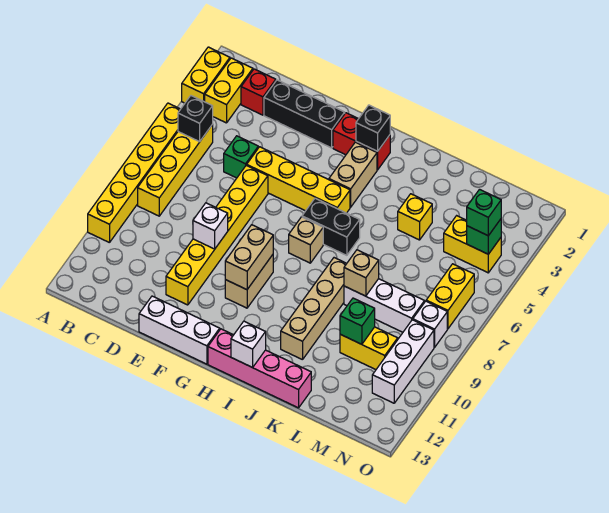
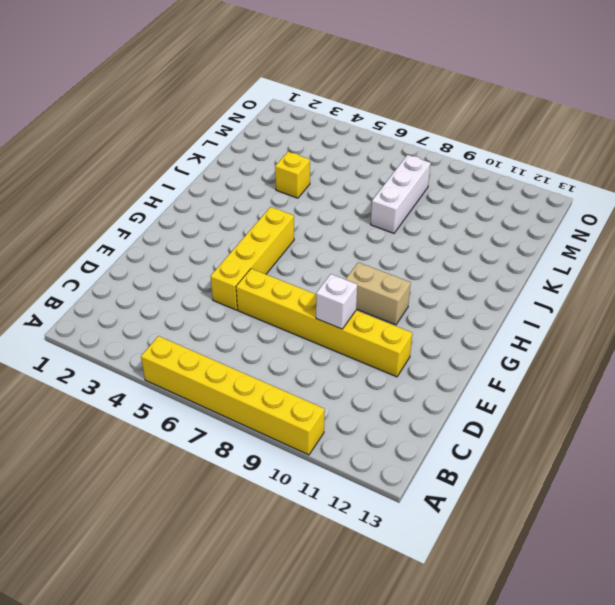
none -> yellow brick A2:A3 level 1
none -> yellow brick B2:B3 level 1
none -> yellow brick B5:B8 level 1
none -> red brick C2 level 1

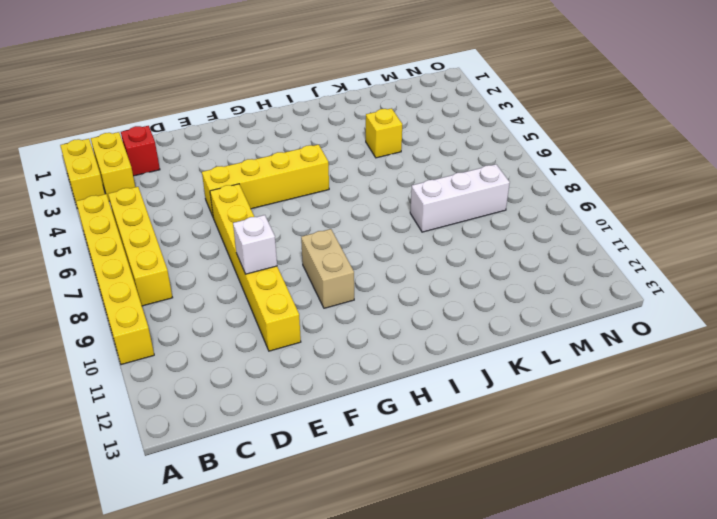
none -> black brick D2:F2 level 1
none -> green brick D5 level 1
none -> white brick E13:G13 level 1
none -> red brick G2:H2 level 1

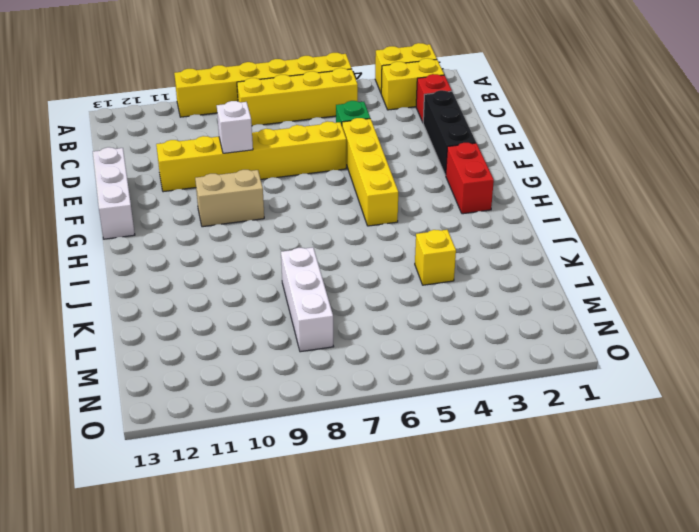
none -> tan brick H3:H4 level 1
none -> black brick H6:I6 level 1
none -> tan brick H7 level 1
none -> pink brick H13:K13 level 1

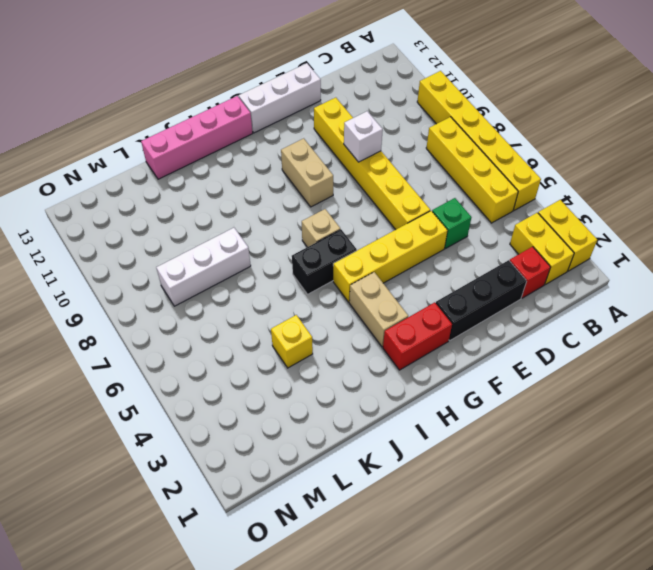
none -> tan brick J8:J11 level 1
none -> yellow brick L10:M10 level 1
none -> yellow brick M4:N4 level 1
none -> yellow brick N6:N7 level 1

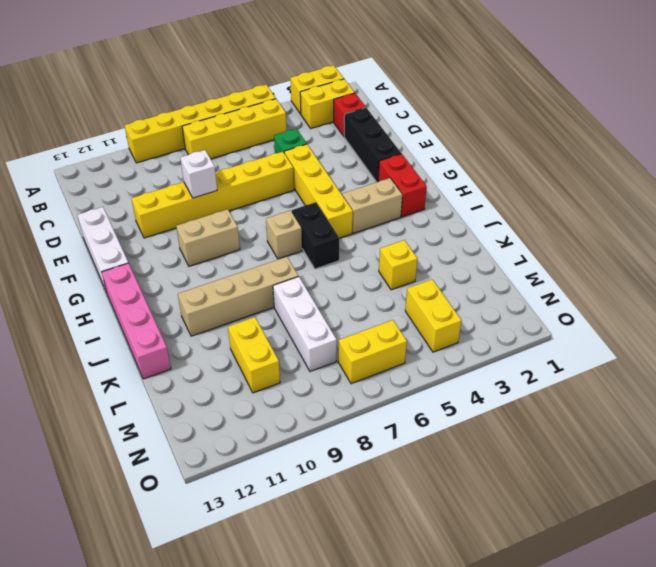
none -> white brick N8 level 1
none -> white brick N9:N11 level 1
none -> black brick B5 level 2
none -> tan brick G9:G10 level 2

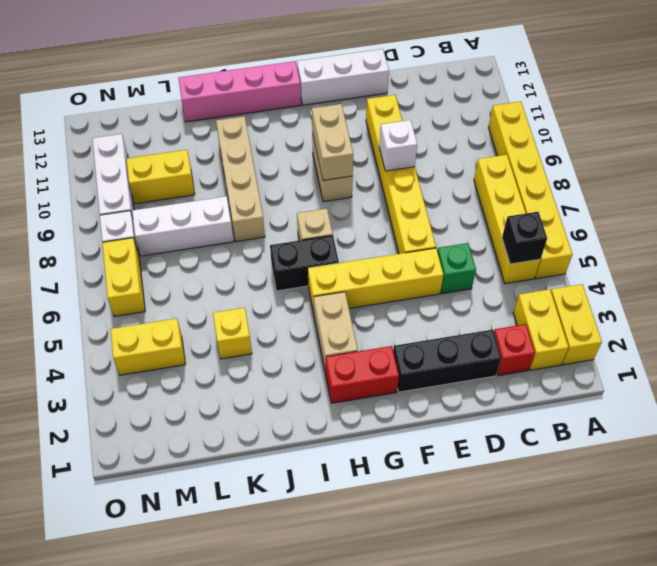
none -> black brick H2 level 2
none -> white brick I13 level 2
none -> tan brick K8 level 2
none -> green brick L10 level 2

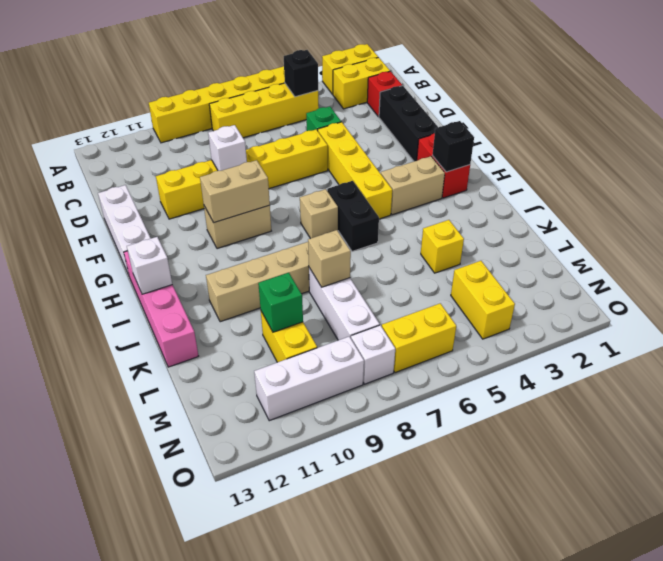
none -> green brick N4 level 2
none -> green brick N4 level 3

